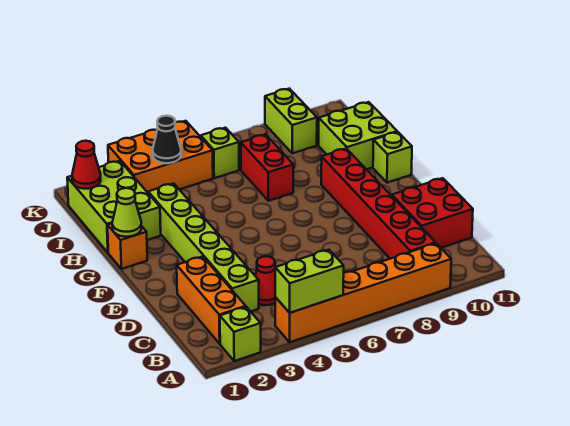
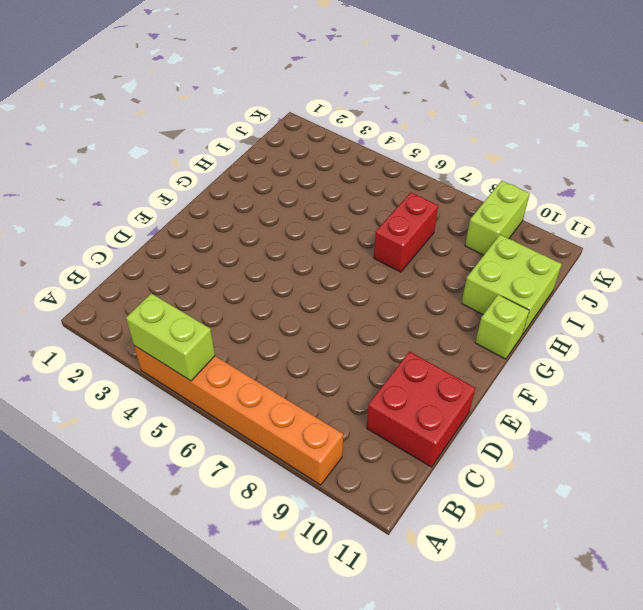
none -> lime brick A2 level 1
none -> orange brick B2:D2 level 1
none -> red brick B9:G9 level 1

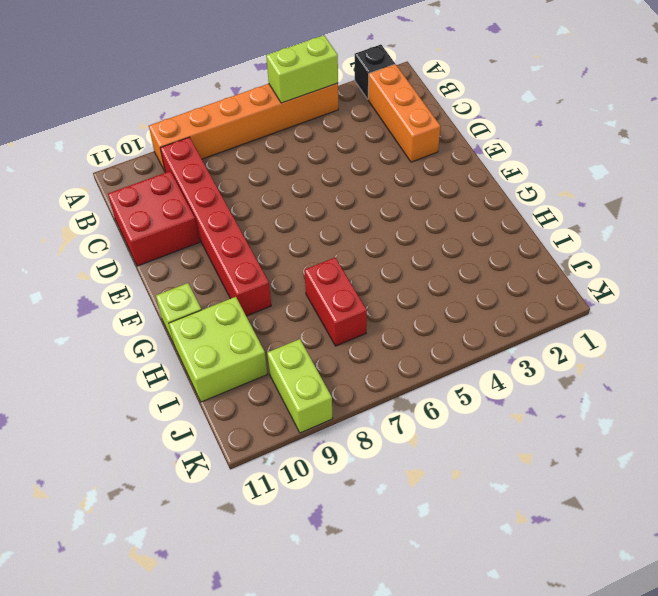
black brick A2 level 1 -> lime brick A2 level 1
none -> lime brick C3:H3 level 1
none -> red cone C4 level 1
none -> orange brick G1 level 1

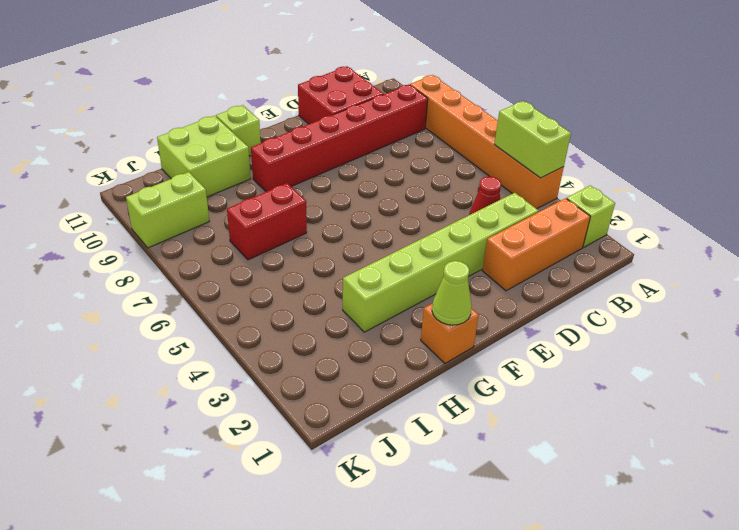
none -> lime brick H1:J2 level 1
none -> orange brick J3:K5 level 1
none -> lime brick J6 level 1

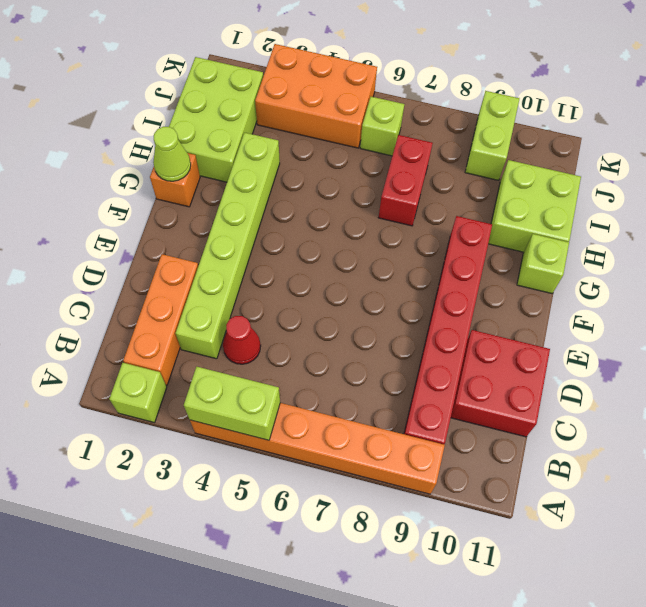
none -> red cone J1 level 2
none -> black cone J4 level 2

